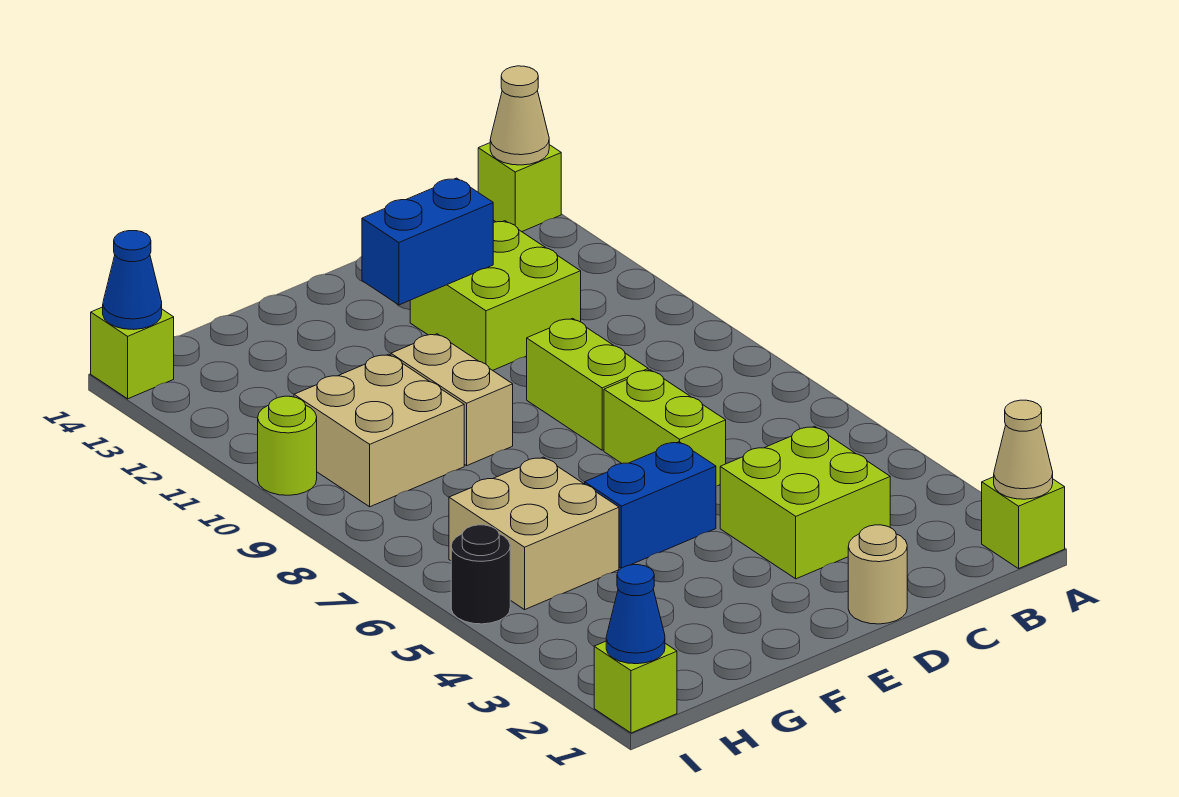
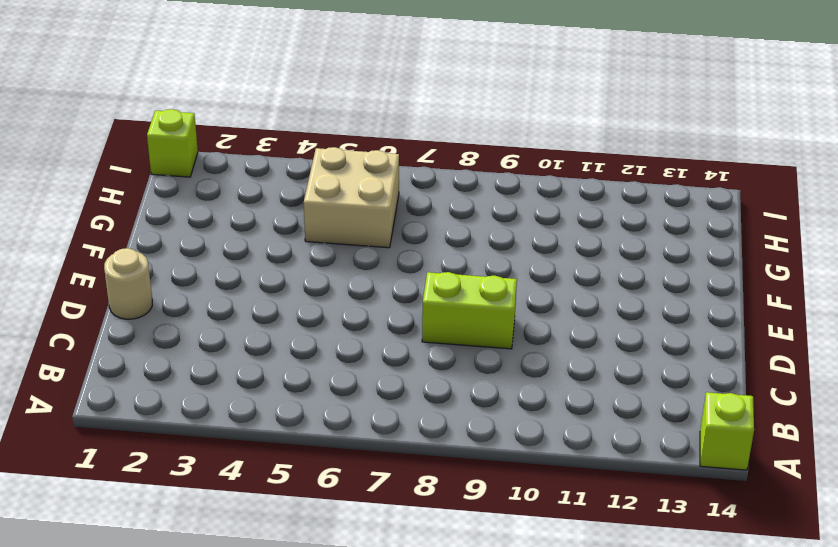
none -> lime brick A1 level 1
none -> lime brick C3:D4 level 1
none -> lime brick C11:D12 level 1

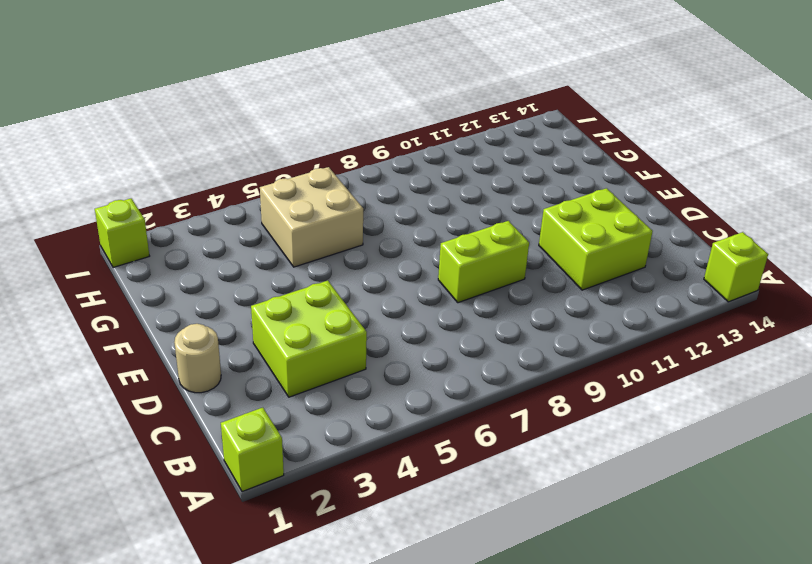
none -> lime brick D6:D7 level 1
none -> blue brick E5:F5 level 1
none -> tan brick F9:F10 level 1

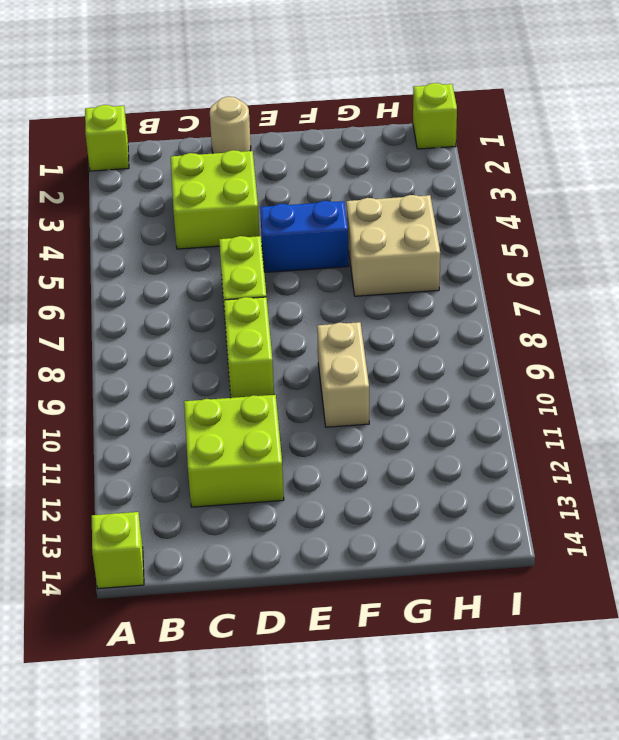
none -> tan brick G9:H10 level 1
none -> black round brick I5 level 1
none -> lime round brick I10 level 1

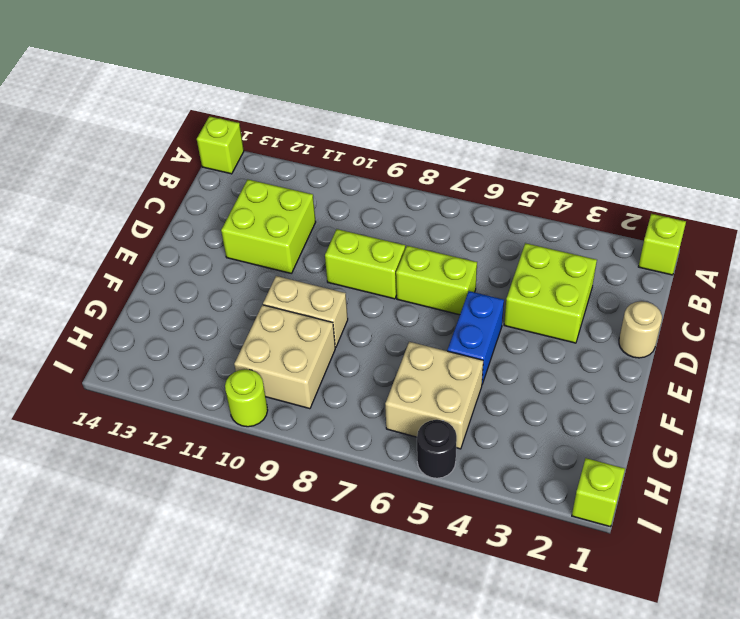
none -> lime brick I14 level 1
none -> tan cone A1 level 2
none -> tan cone A14 level 2

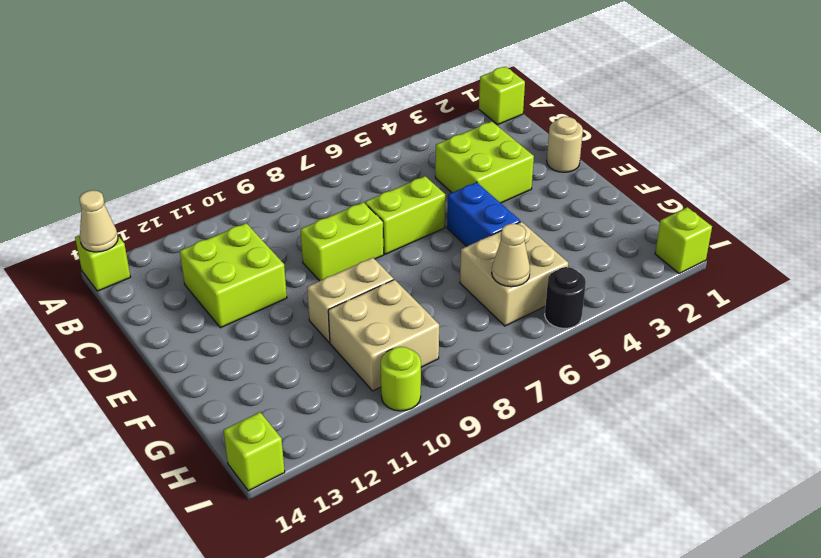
tan cone H6 level 2 -> tan cone A1 level 2
none -> blue brick D12:E12 level 2
none -> blue cone I1 level 2
none -> blue cone I14 level 2

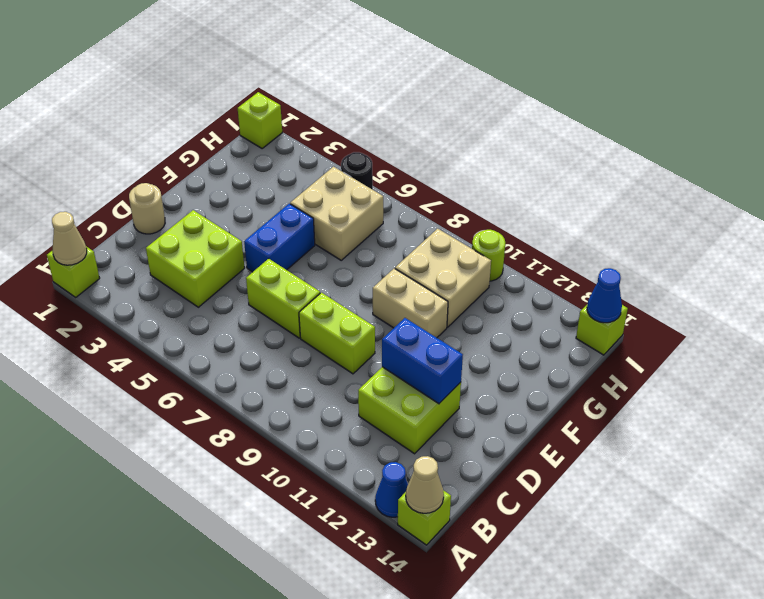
blue cone A13 level 1 -> blue cone I1 level 2
blue brick D11:D12 level 2 -> blue brick D12:E12 level 2

